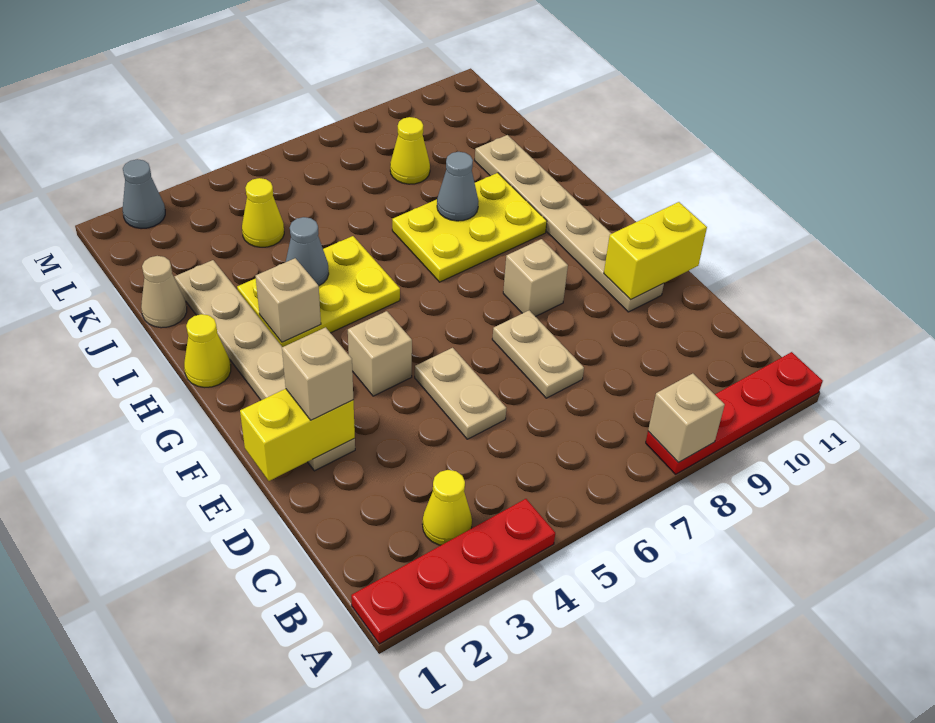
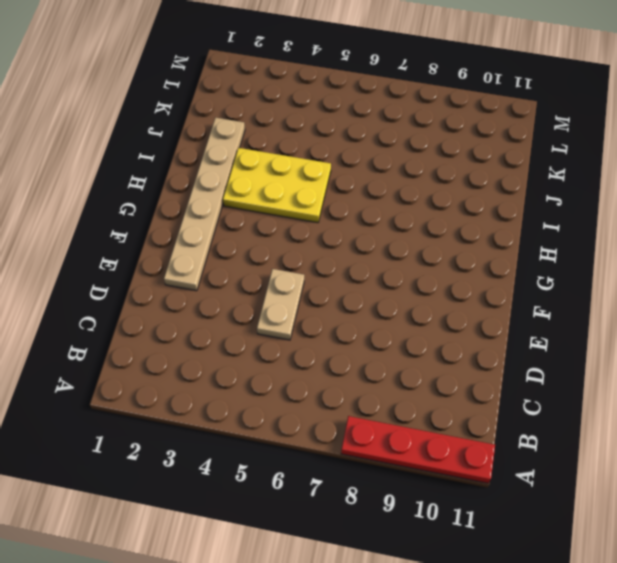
none -> red plate A1:A4 level 1
none -> yellow cone B3 level 1
none -> tan plate D7:E7 level 1

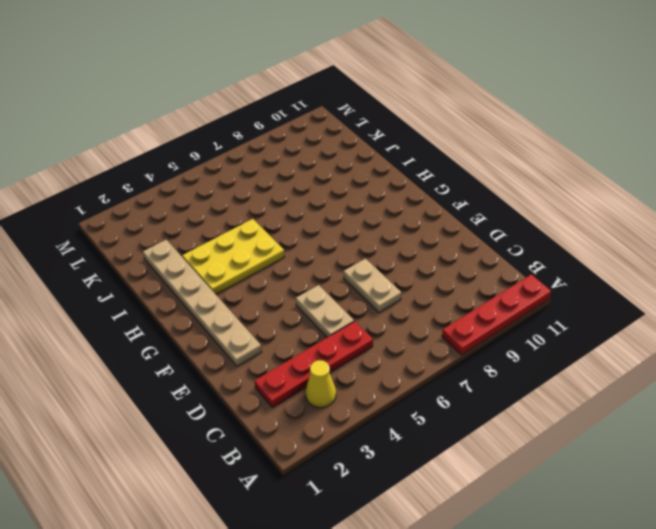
red plate C2:C5 level 1 -> red plate A1:A4 level 1
none -> tan plate E10:J10 level 1
none -> tan brick F4 level 1
none -> tan brick F8 level 1

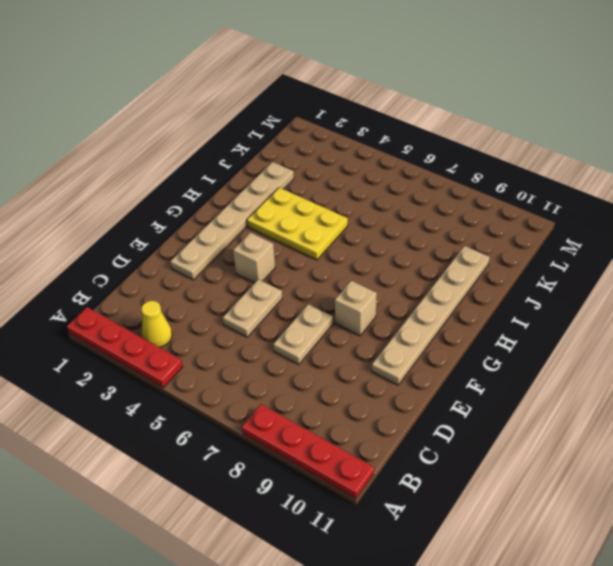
none -> yellow cone H1 level 1
none -> yellow plate H7:I9 level 1
none -> tan cone J1 level 1

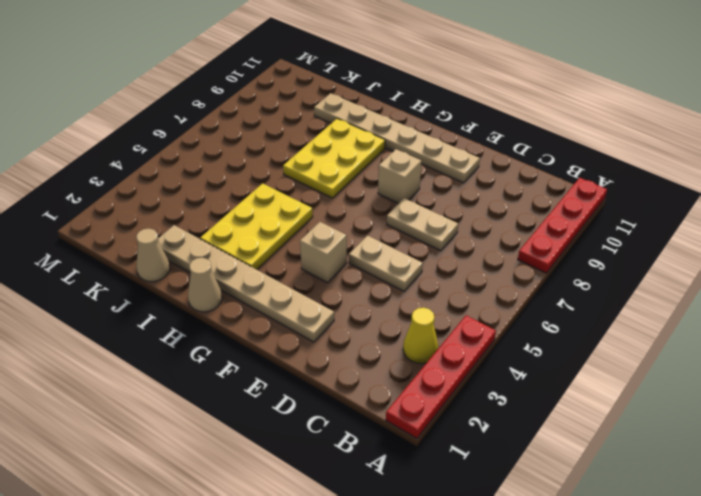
tan cone H1 level 1 -> yellow cone H1 level 1
none -> yellow cone K4 level 1
none -> yellow cone K8 level 1
none -> grey cone M2 level 1

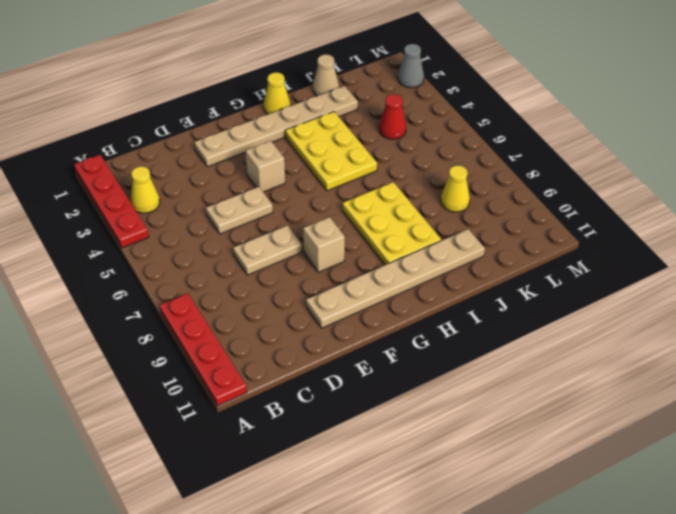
red cone K4 level 1 -> yellow cone K4 level 1
none -> tan brick A8 level 2
none -> yellow brick E1:E2 level 2
none -> yellow brick E10:E11 level 2

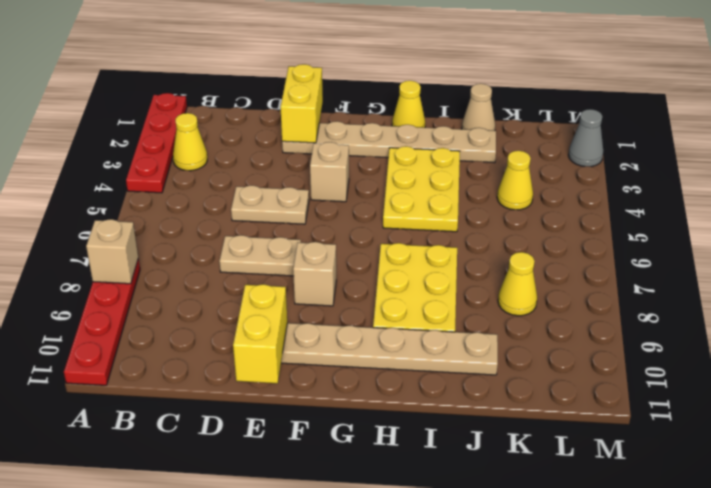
none -> tan brick H3 level 2
none -> grey cone I4 level 2
none -> grey cone I8 level 2

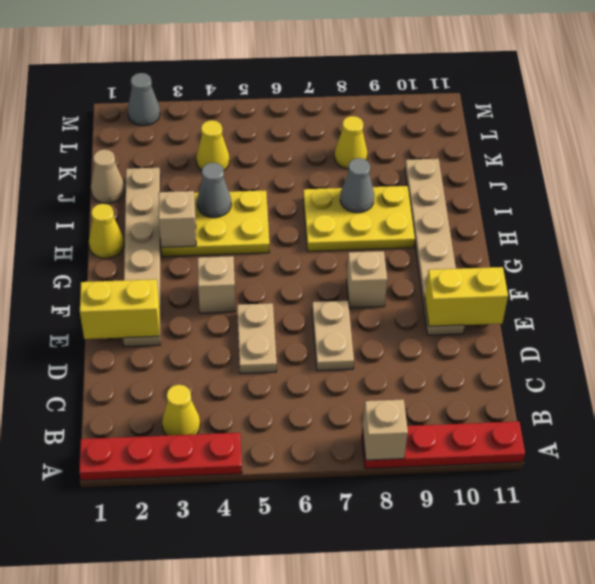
none -> tan brick E2 level 3

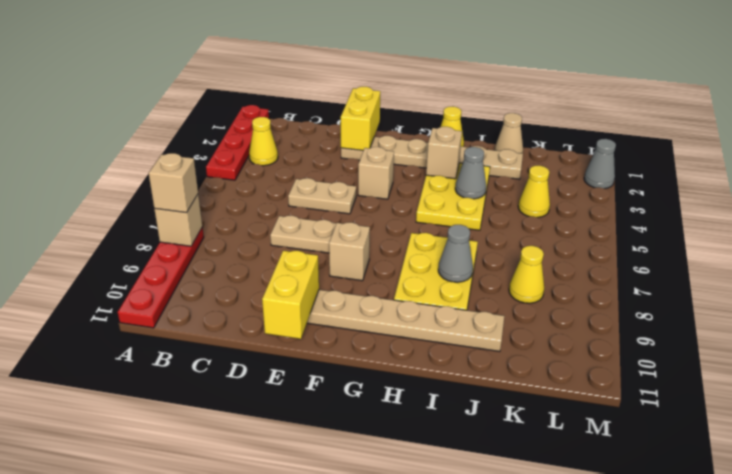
tan brick A8 level 3 -> tan brick E2 level 3

